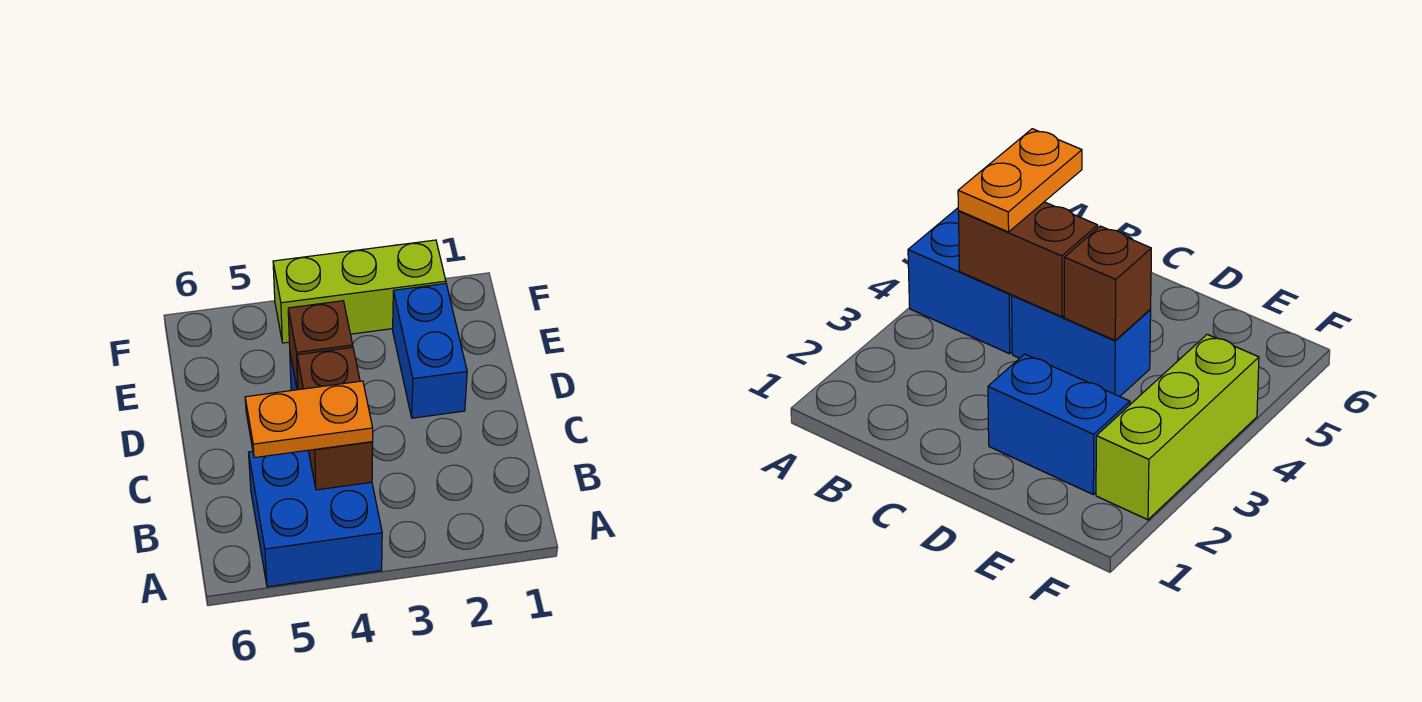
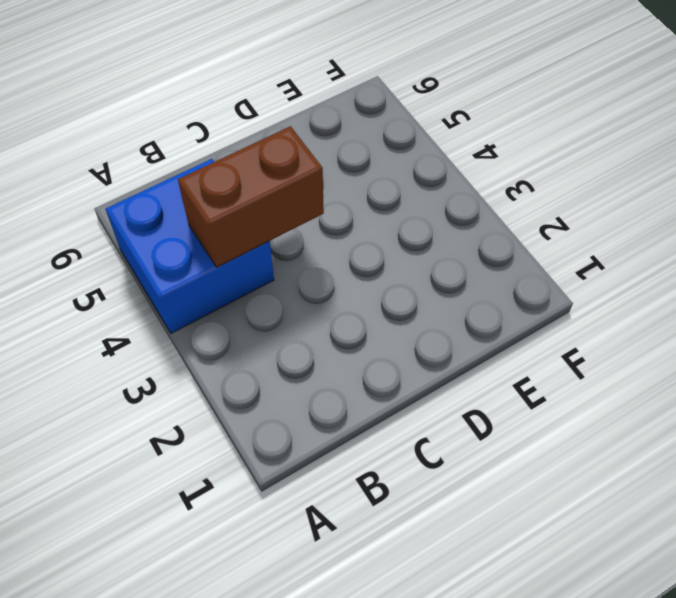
none -> blue brick C4:D4 level 1
none -> blue brick D2:E2 level 1

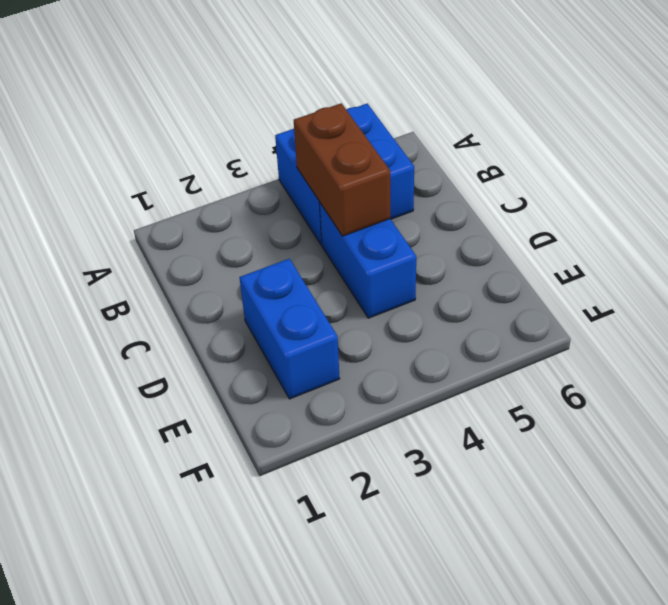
none -> lime brick F2:F4 level 1
none -> brown brick D4 level 2

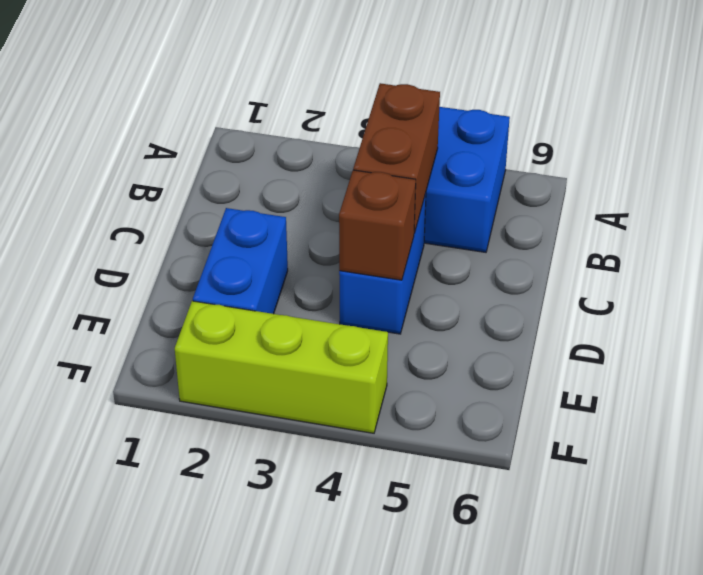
none -> orange plate B4:B5 level 3

